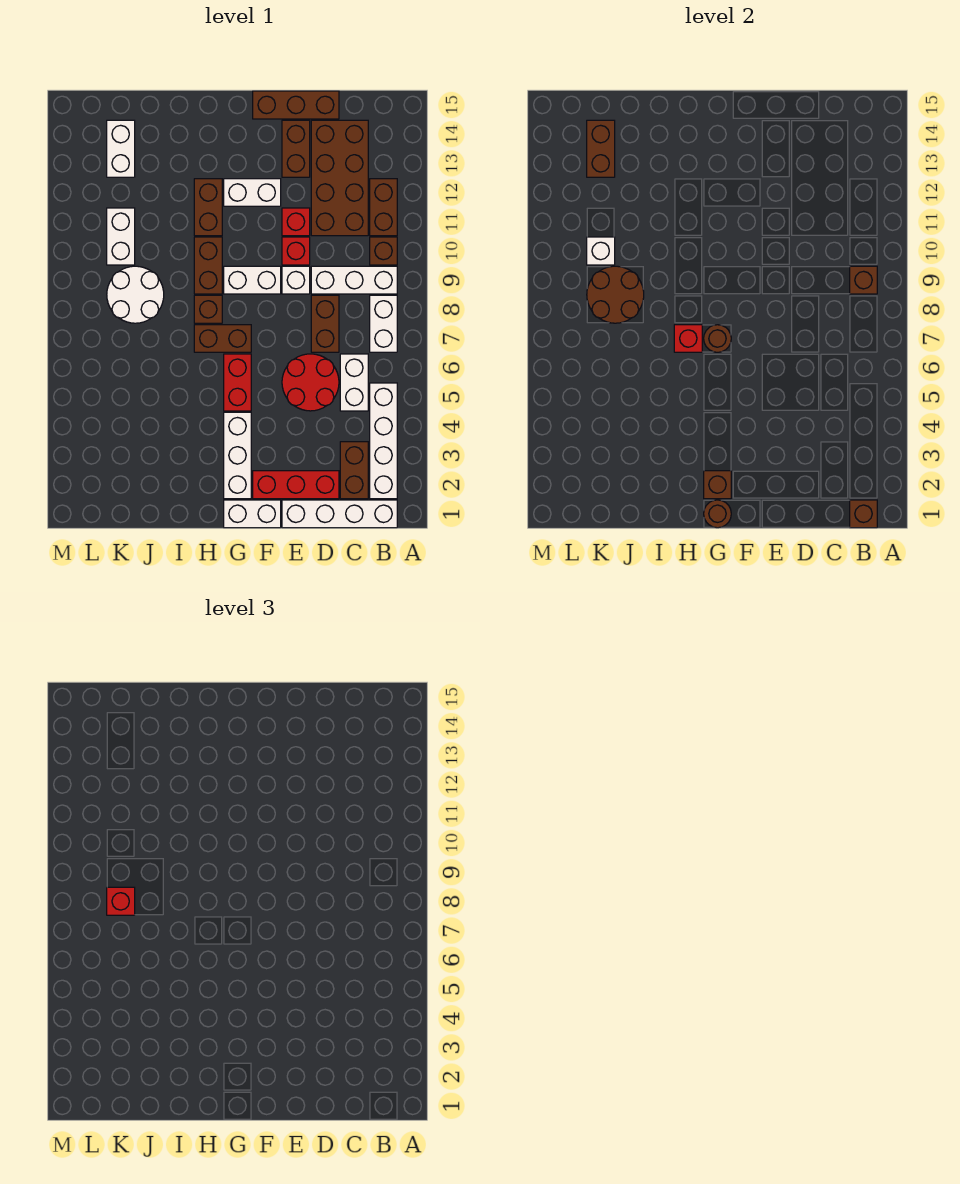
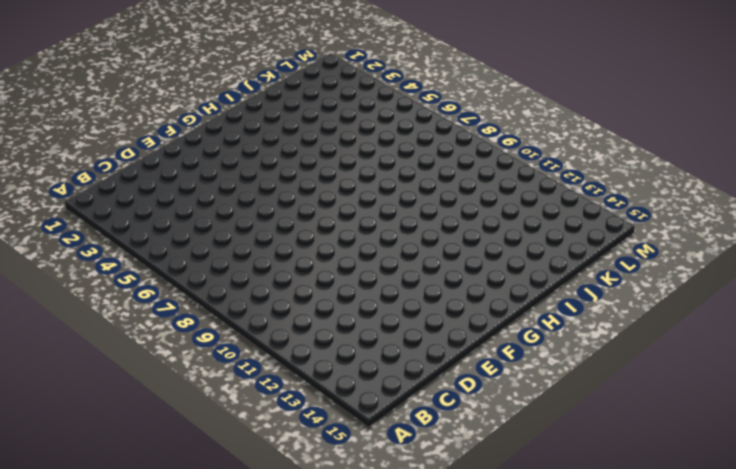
none -> white brick B1:E1 level 1
none -> white brick B2:B5 level 1
none -> white brick B7:B8 level 1
none -> white brick B9:D9 level 1

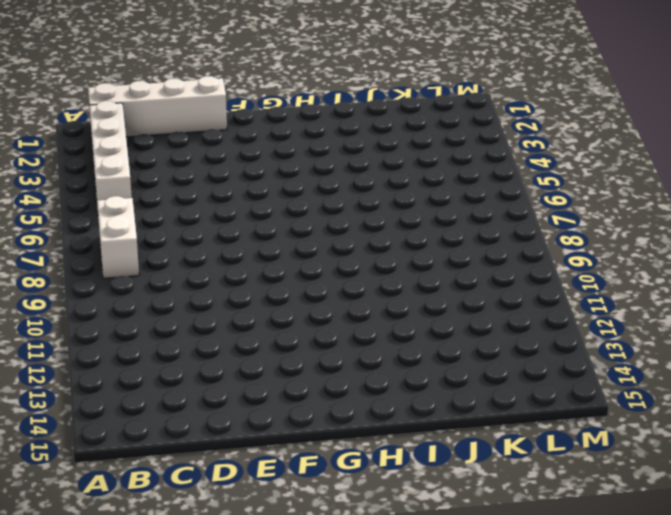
none -> white brick B9:D9 level 1
none -> brown brick B10 level 1
none -> brown brick B11:B12 level 1
none -> brown brick C2:C3 level 1

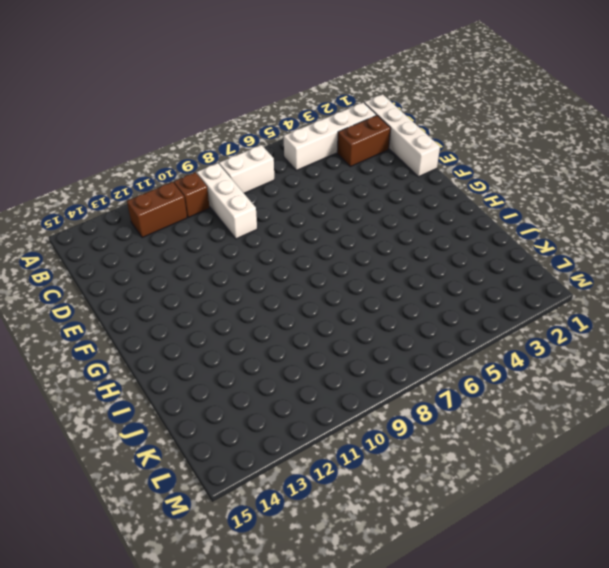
none -> white brick C5:C6 level 1
none -> brown brick C11:D14 level 1
none -> red brick D2:F2 level 1
none -> red round brick D5:E6 level 1

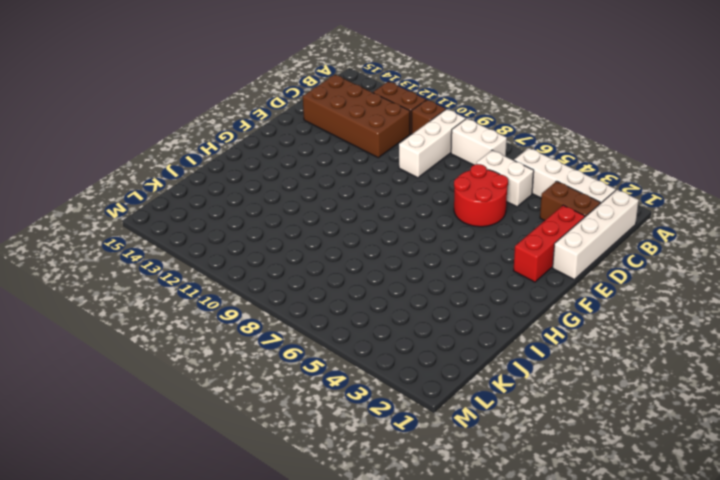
none -> brown brick D7:D8 level 1
none -> brown brick D15:F15 level 1
none -> white brick E9 level 1
none -> red brick E10 level 1

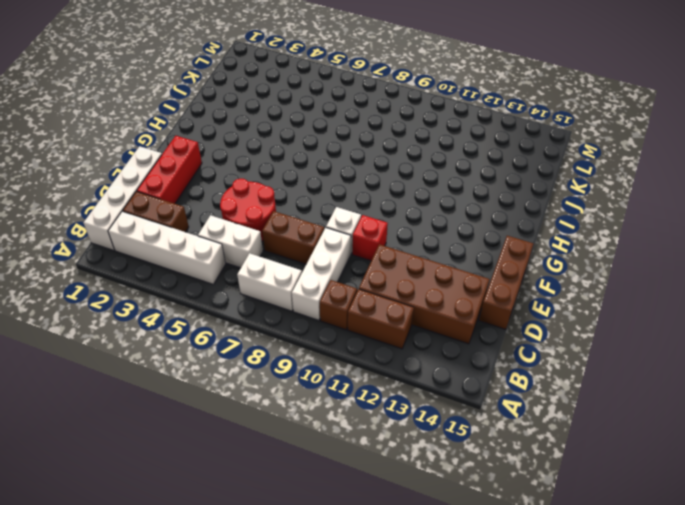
none -> red brick E11 level 1
none -> brown brick E13:E14 level 1
none -> white brick F1:G1 level 1
none -> white brick F9:G9 level 1

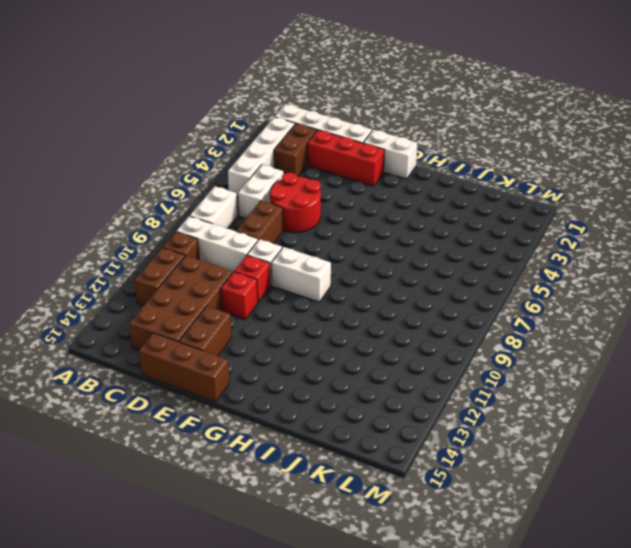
none -> white brick F12:G12 level 1
none -> white brick G2:G4 level 1
none -> red brick G5:G6 level 1
none -> brown brick G7:H7 level 1

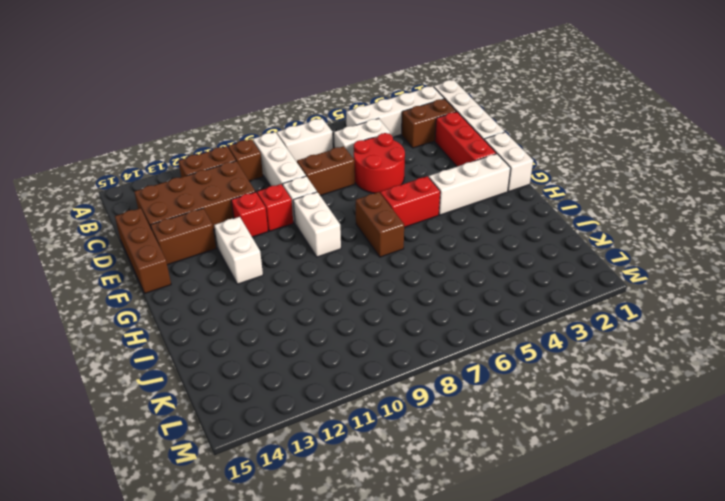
none -> brown brick H8 level 1
none -> brown brick H9:H10 level 1
none -> brown brick H11:H12 level 1
none -> white round brick J8:K9 level 1

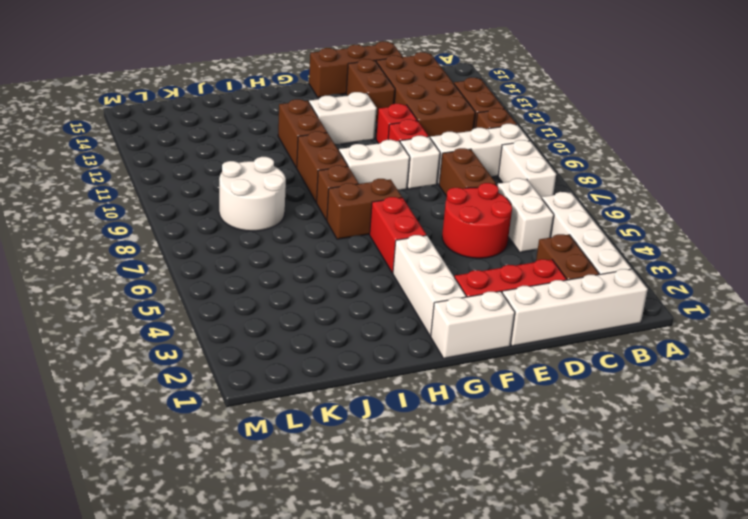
none -> white brick K10:K11 level 1
none -> white brick K13:K14 level 1
none -> brown brick B1 level 2
none -> brown brick B9 level 2

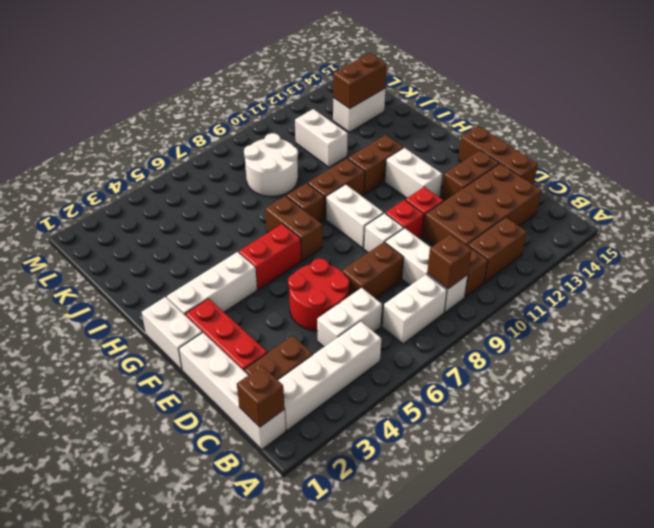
white brick J11:K11 level 1 -> white brick K10:K11 level 1
none -> brown round brick G1 level 2
none -> brown brick G2 level 2
none -> brown round brick G7 level 2
none -> red brick H7 level 2

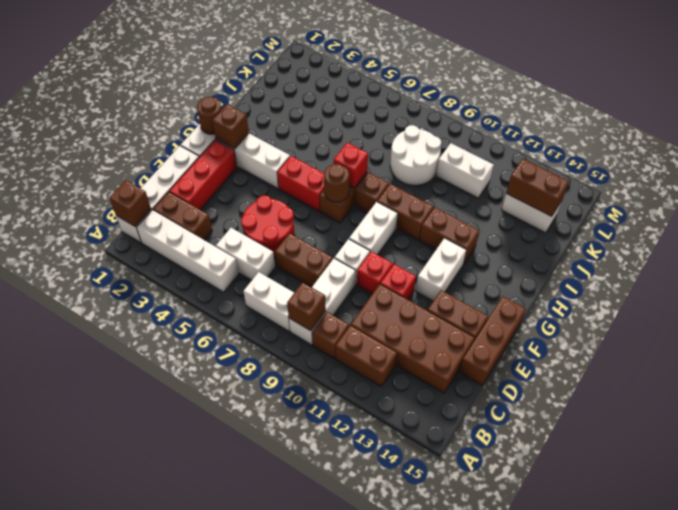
none -> brown round brick J8:K9 level 2
none -> white brick K10 level 2
none -> red brick K8 level 3

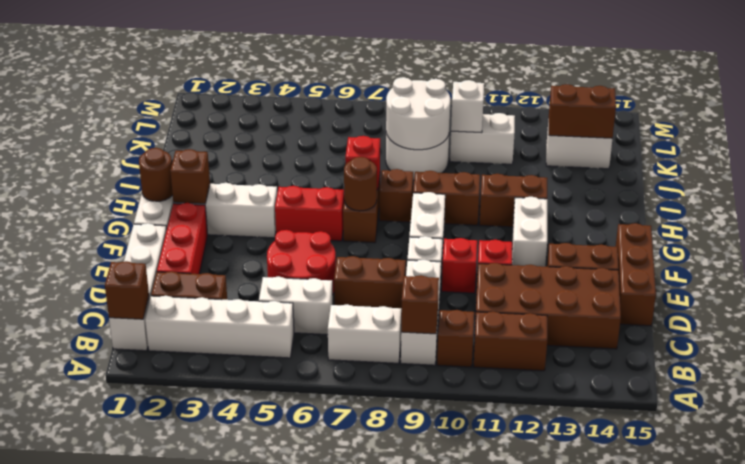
white round brick J8:K9 level 2 -> brown round brick J8:K9 level 2
none -> red brick K8 level 3

